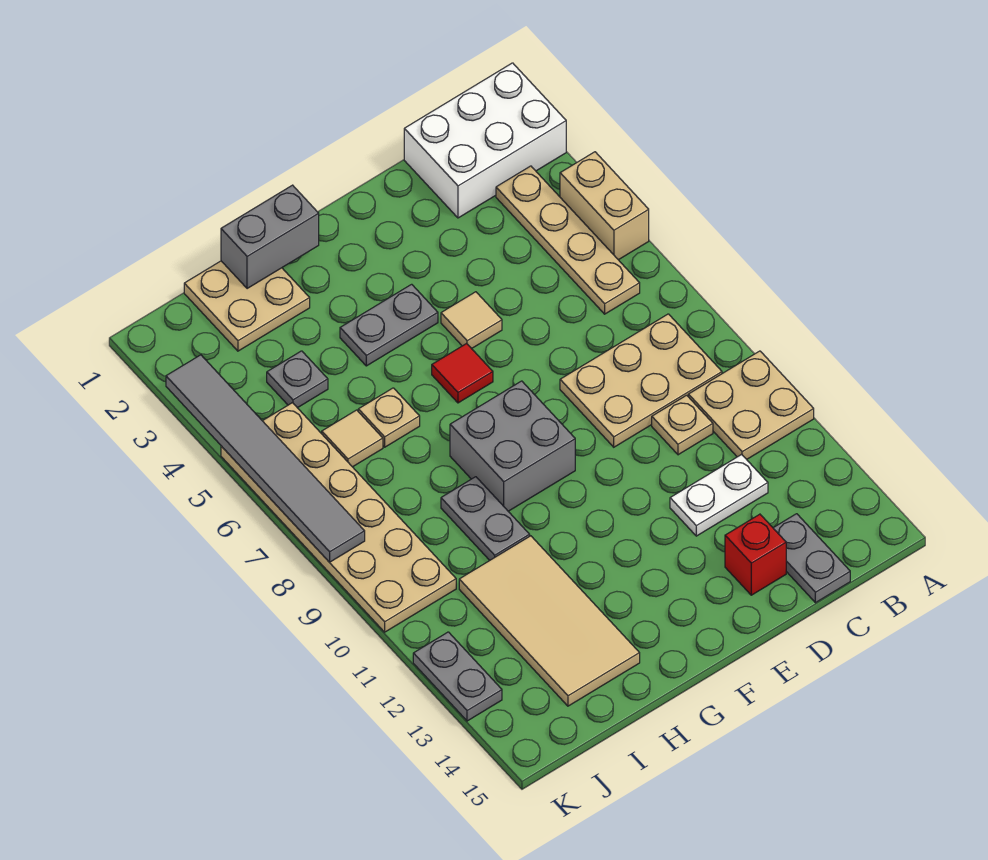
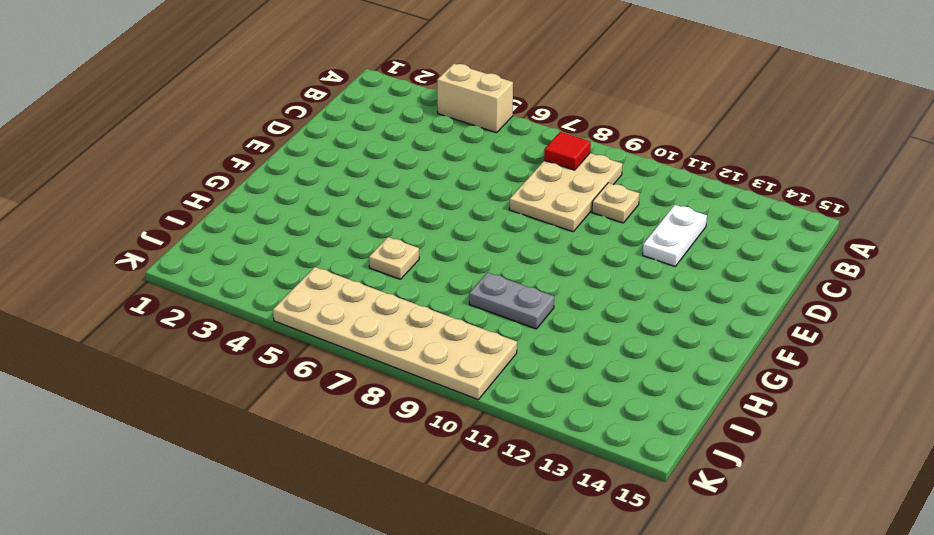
red tile B8 level 2 -> red tile F6 level 1
none -> white brick A1:C2 level 1
none -> tan plate A10:B11 level 1
none -> tan plate B3:B6 level 1

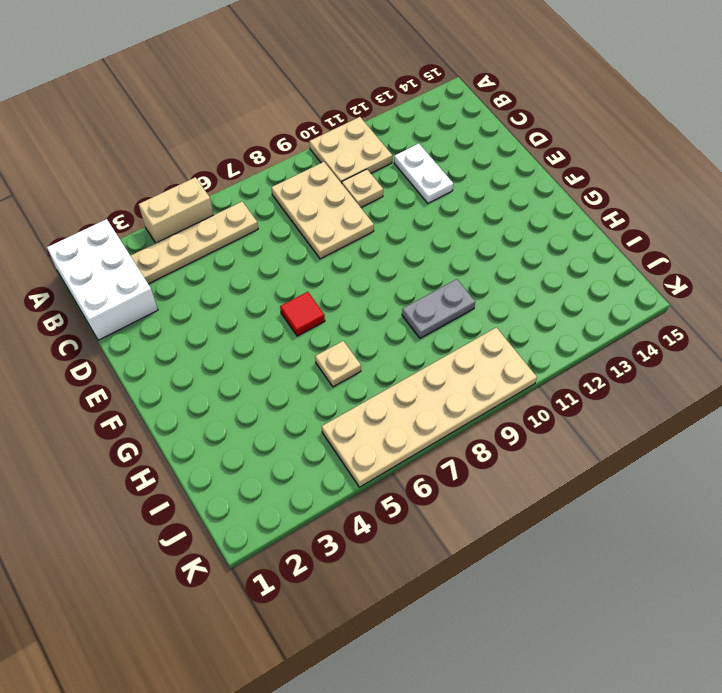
none -> grey plate C14:C15 level 1
none -> red brick D14 level 1
none -> tan tile E5 level 1

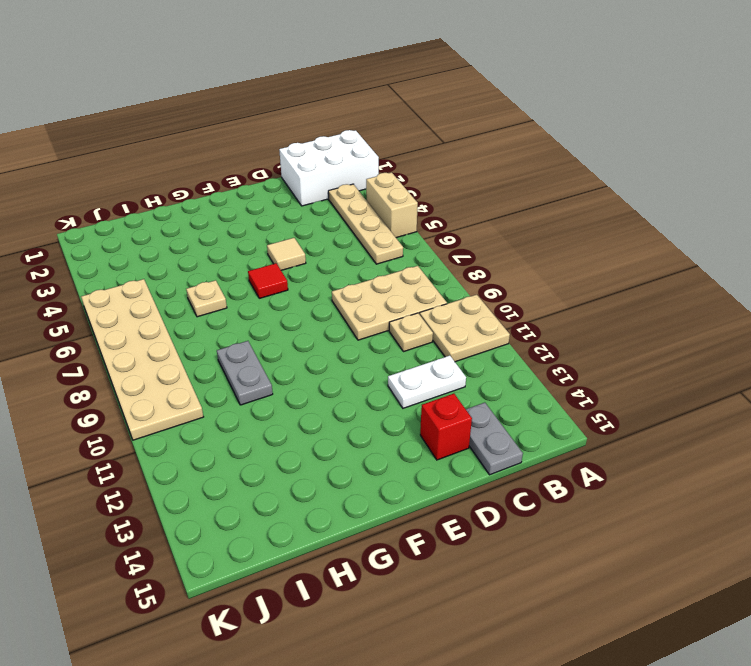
none -> grey plate F4:G4 level 1
none -> grey brick F8:G9 level 1
none -> tan plate H1:I2 level 1

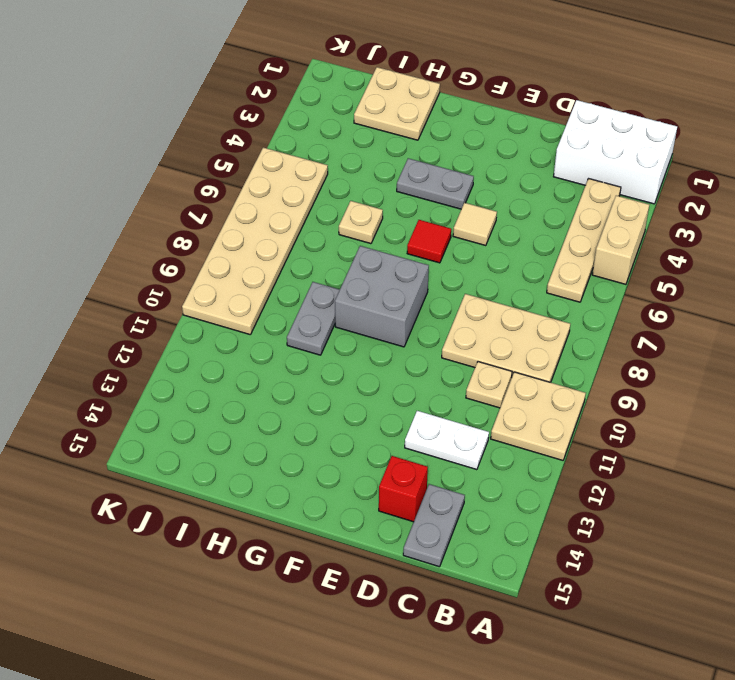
none -> tan tile H11:I14 level 1
none -> grey plate I4 level 1
none -> tan tile I6 level 1

